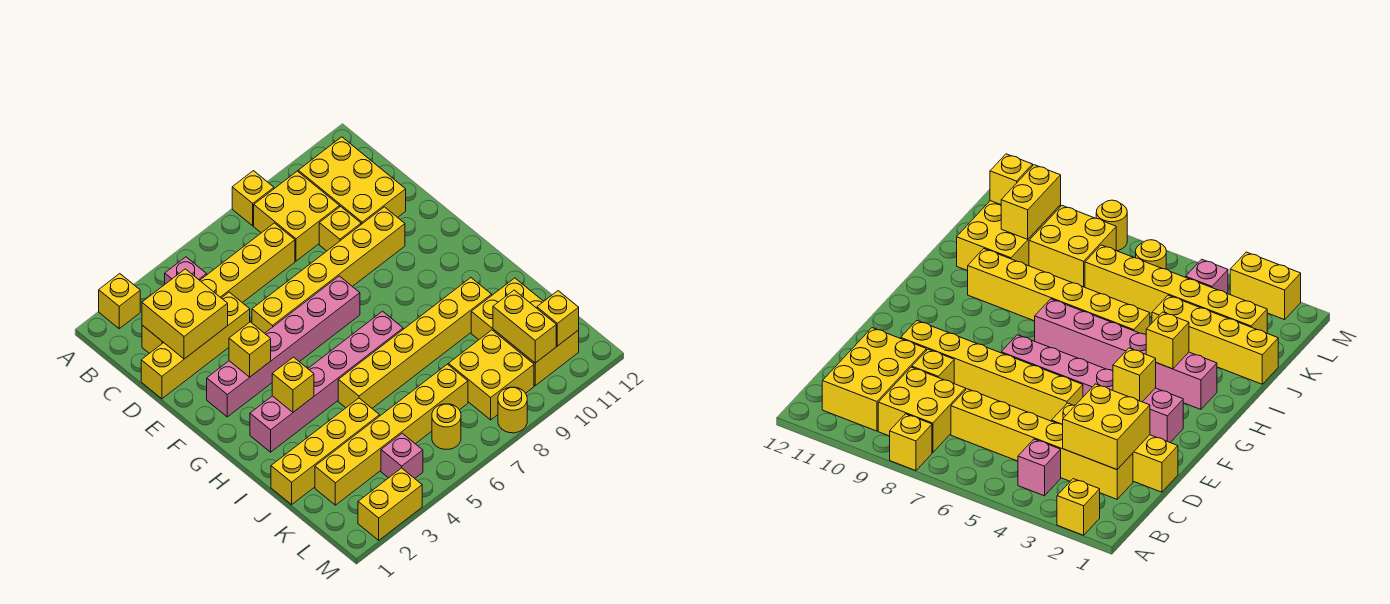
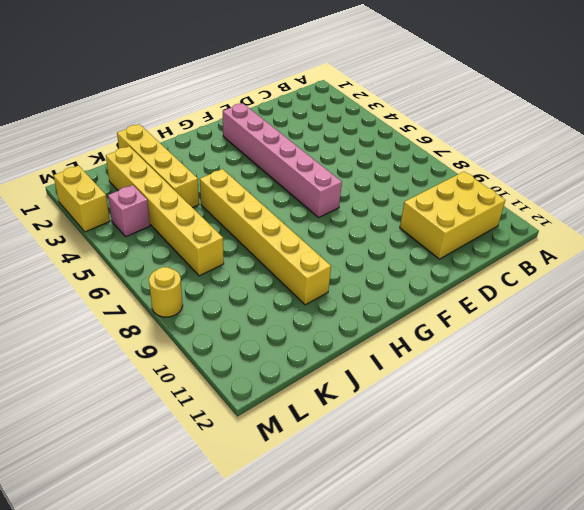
none -> yellow brick A2 level 1
none -> yellow brick A8 level 1
none -> pink brick B4 level 1

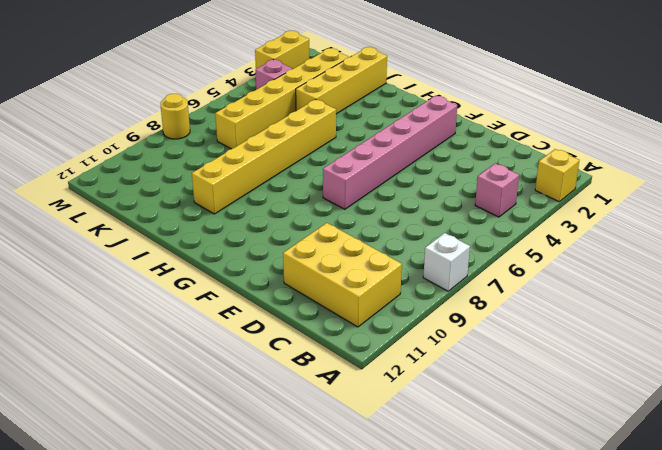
white brick A8 level 1 -> yellow brick A8 level 1
none -> yellow brick B8:C9 level 1
none -> yellow brick C2:C7 level 1
none -> yellow brick D1:D4 level 1

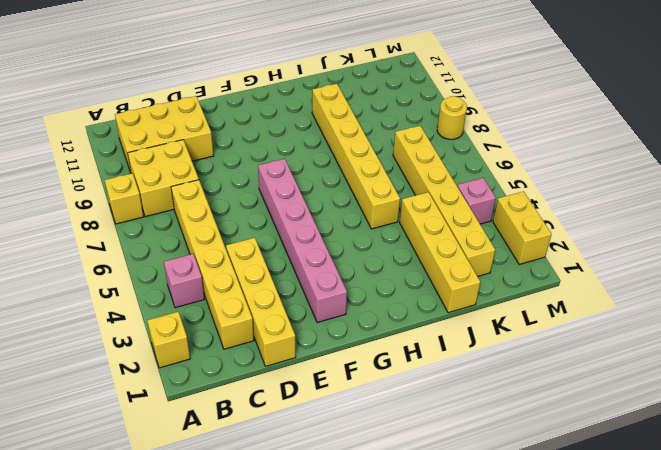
none -> yellow brick D9 level 1
none -> yellow brick E5:E10 level 1
none -> pink brick H2:H7 level 1

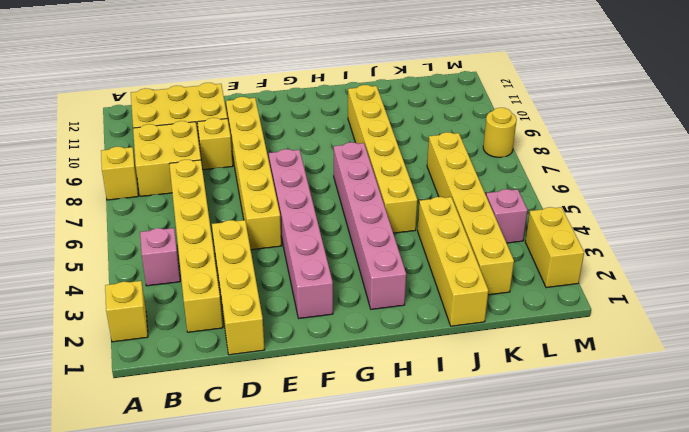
none -> yellow brick J10:L11 level 1
none -> yellow brick K8:L9 level 1
none -> yellow round brick L6 level 1

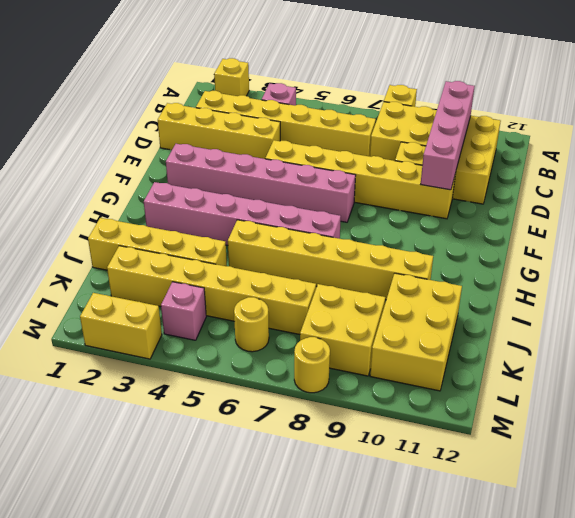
pink brick B10:E10 level 2 -> none
none -> yellow brick C2:D3 level 2
none -> yellow brick F3 level 2
none -> yellow brick H3 level 2

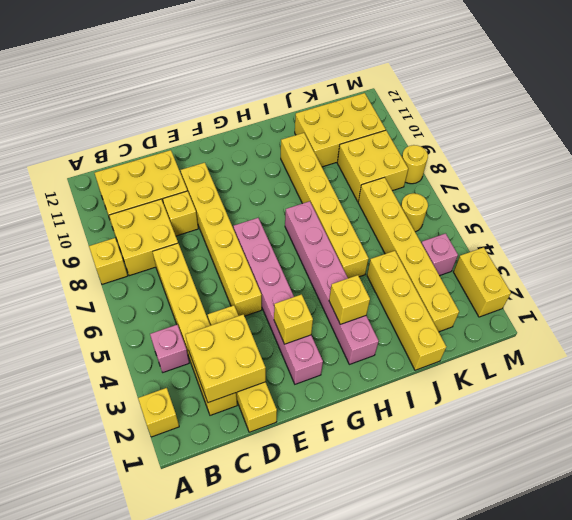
none -> yellow brick K10:L10 level 2
none -> yellow brick L11 level 2

